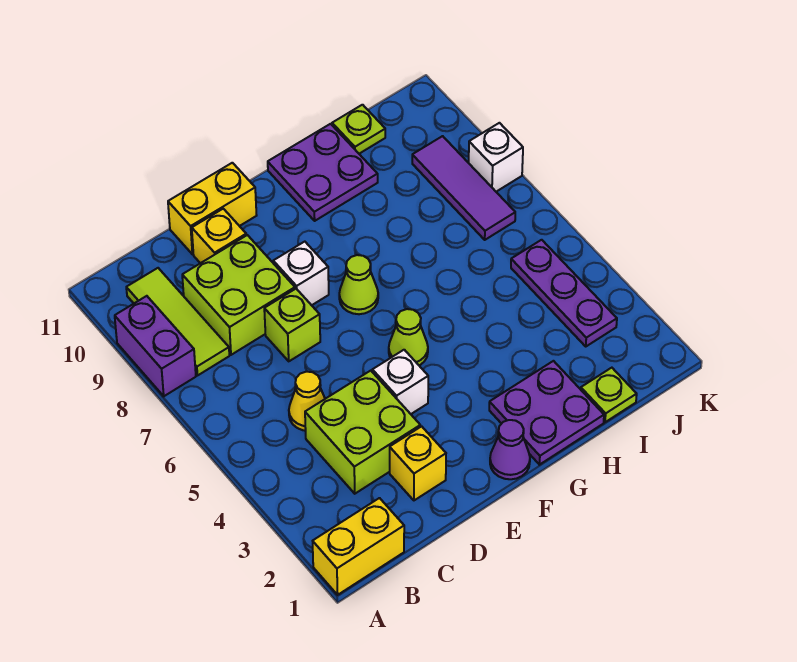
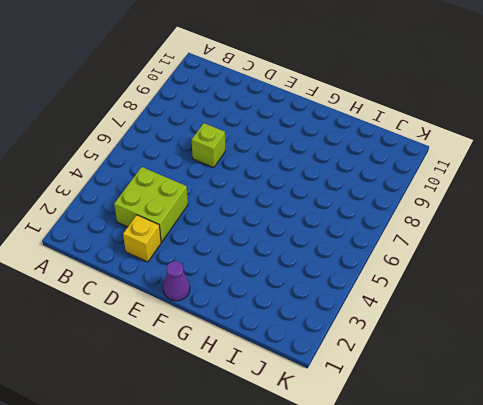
none -> yellow brick A1:B1 level 1
none -> purple brick A8:A9 level 1
none -> lime tile B8:B10 level 1

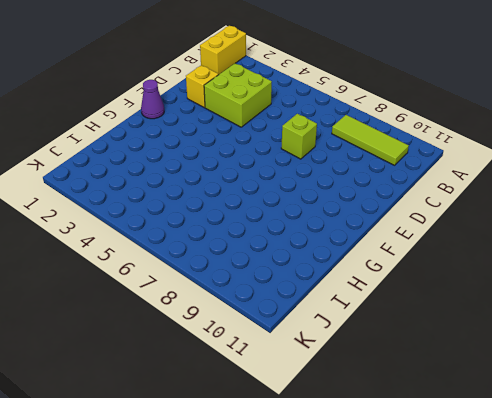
none -> purple brick A8:A9 level 1
none -> yellow cone C5 level 1
none -> lime brick C8:D9 level 1

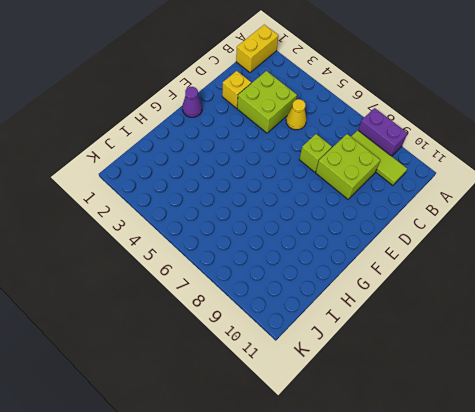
none -> yellow brick D10 level 1
none -> yellow brick D11:E11 level 1
none -> white brick E4 level 1

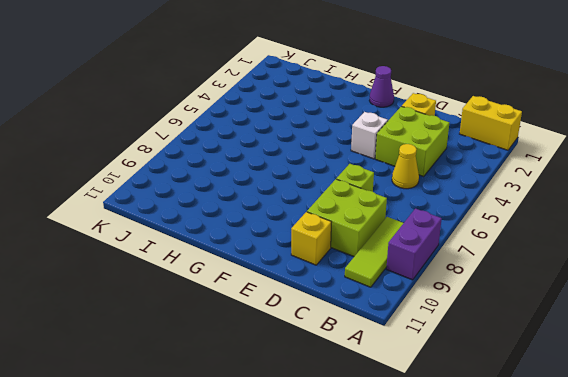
none -> yellow brick D11:E11 level 1
none -> white brick E8 level 1
none -> lime cone F5 level 1

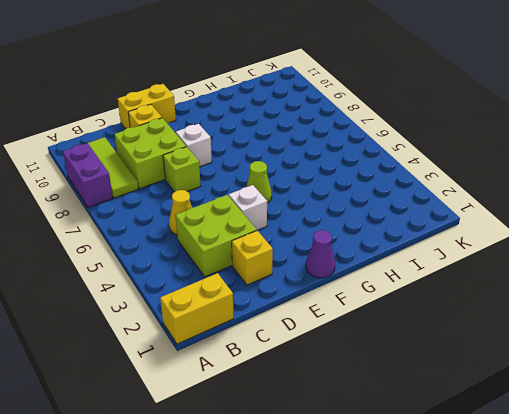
none -> lime cone F7 level 1
none -> purple plate G1:H2 level 1
none -> purple plate G10:H11 level 1

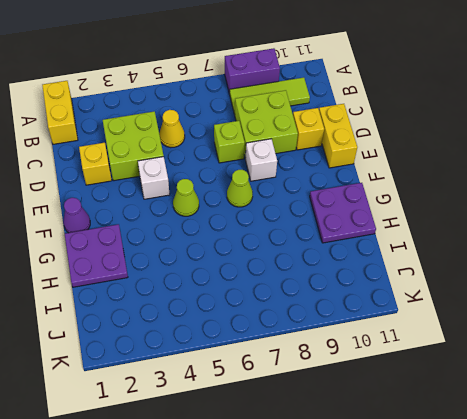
none -> lime plate I1 level 1
none -> lime plate I11 level 1
none -> purple plate J3:J5 level 1

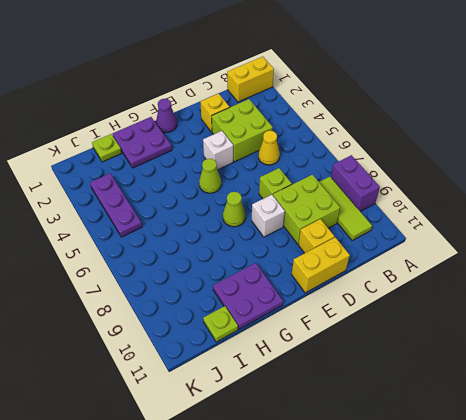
none -> purple tile J7:J9 level 1
none -> white brick K8 level 1

